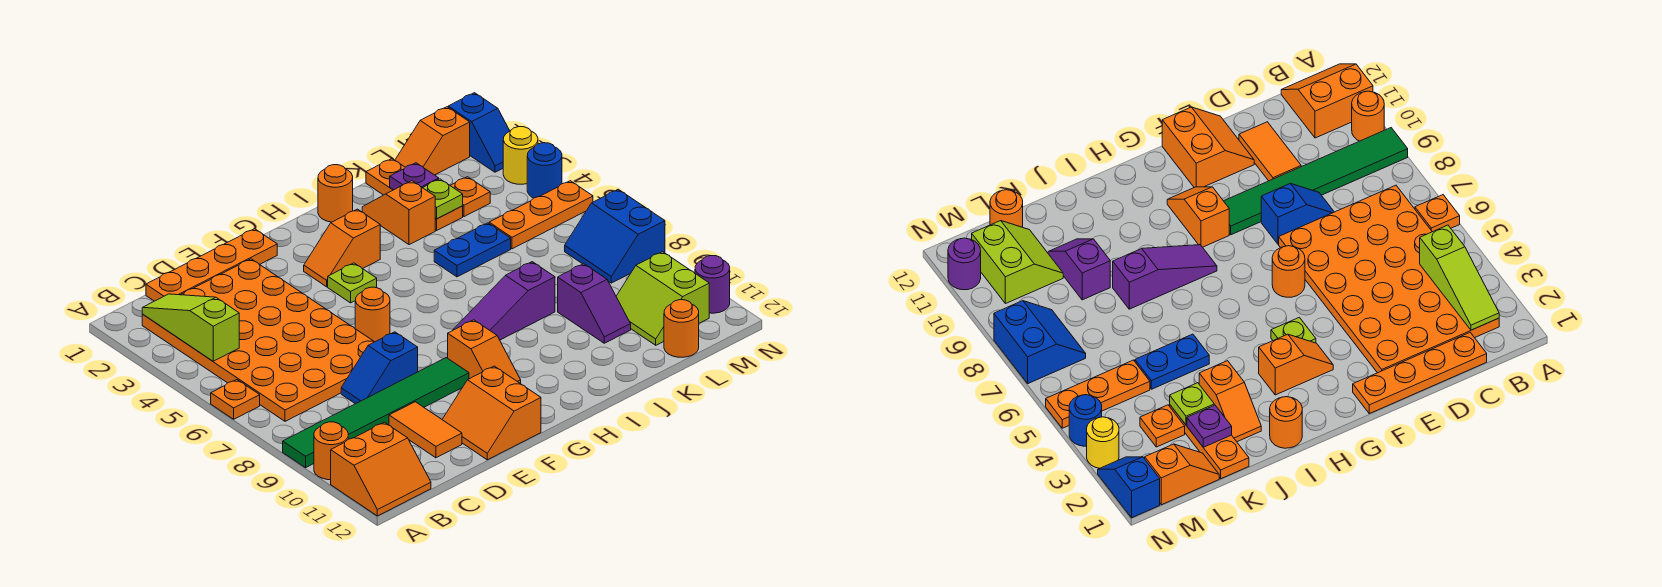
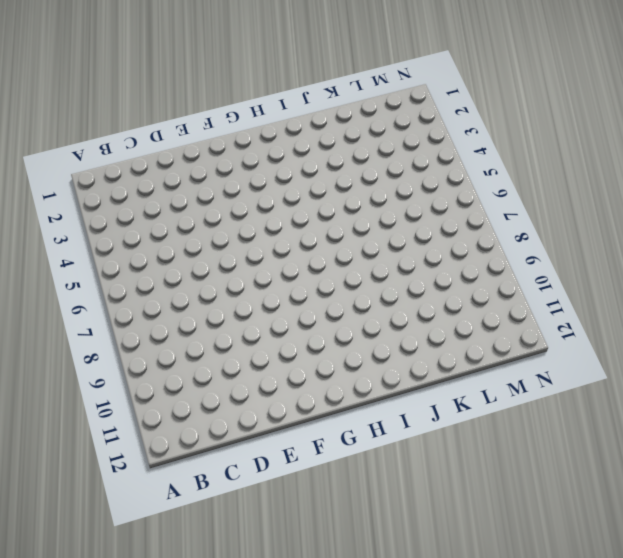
none -> orange plate A6 level 1
none -> green tile A9:F9 level 1
none -> orange round brick A10 level 1
none -> orange slope A11:B12 level 1 top 11

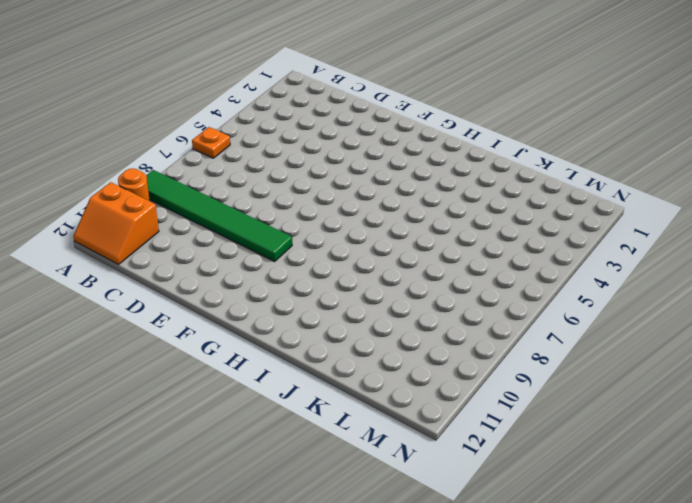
none -> orange plate B2:E7 level 1
none -> orange plate C1:F1 level 1
none -> blue slope D8:E8 level 1 top E
none -> orange tile D10:D11 level 1

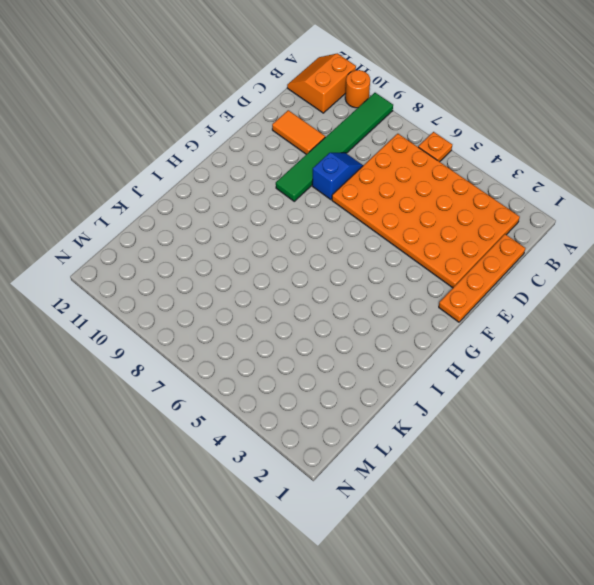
none -> orange slope E11:F12 level 1 top F
none -> orange round brick F6 level 1
none -> orange slope G3:H3 level 1 top H
none -> lime plate G4 level 1

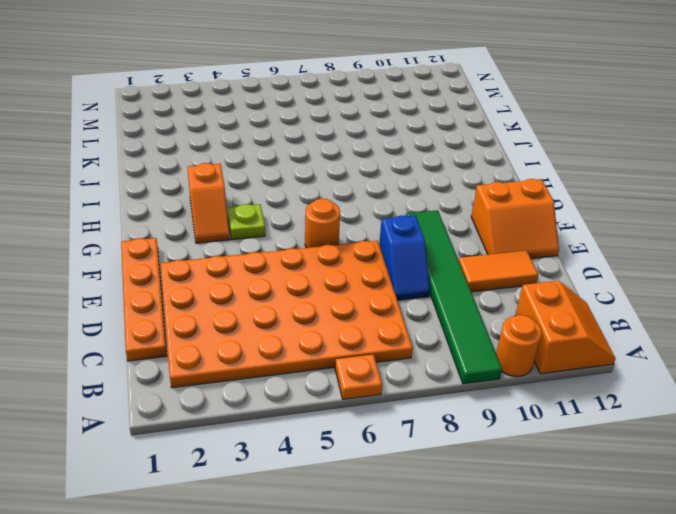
none -> orange slope G9:G10 level 1 top 9
none -> purple slope H8:J8 level 1 top J
none -> orange round brick I1 level 1
none -> orange slope J2:J3 level 1 top 3

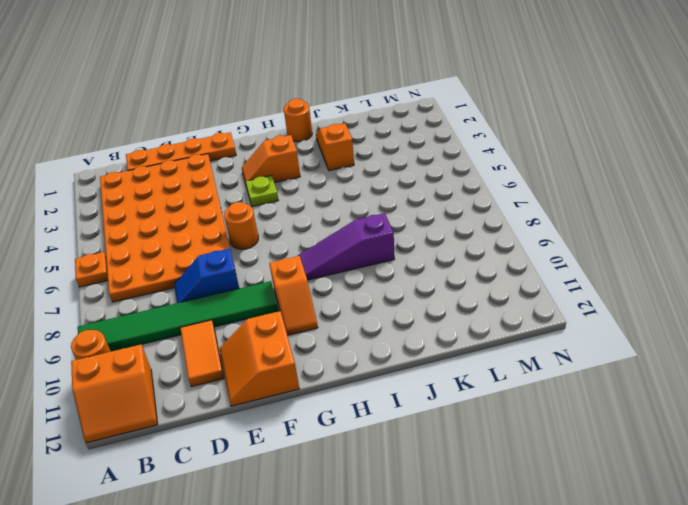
none -> blue plate J5:K5 level 1
none -> orange plate K1:K3 level 1
none -> purple slope K9:K10 level 1 top 9
none -> orange slope L1:M1 level 1 top M

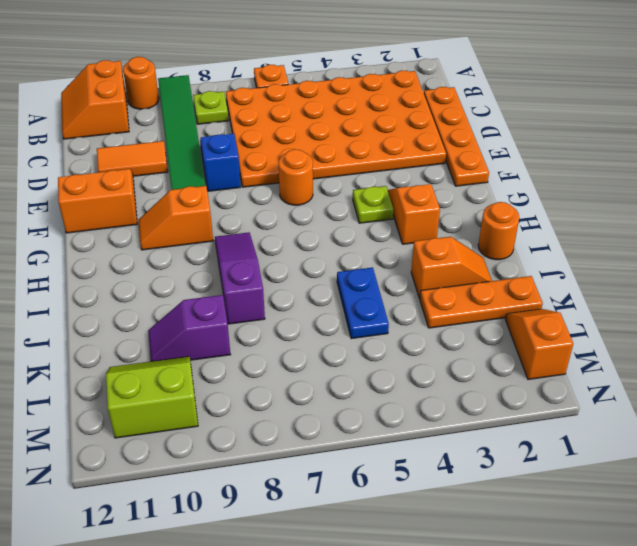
lime plate B8 level 1 -> lime plate K3 level 2
none -> orange plate L3 level 1
none -> orange plate L5:N5 level 1
none -> orange round brick L12 level 1
none -> blue slope M7:N8 level 1 top N

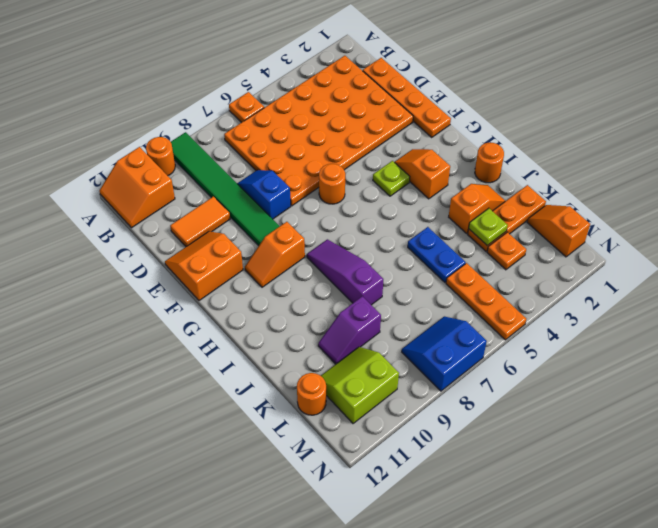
none -> blue slope N1:N2 level 1 top 1
none -> yellow round brick N3 level 1
none -> blue round brick N4 level 1
none -> purple round brick N11 level 1

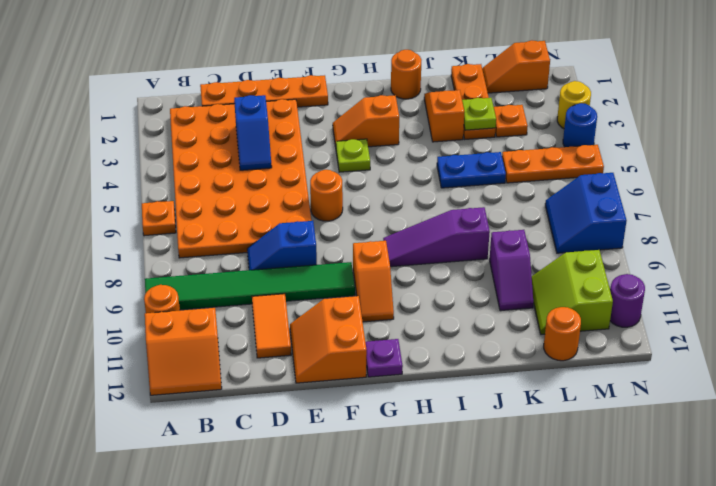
blue slope D3:D4 level 2 top 3 -> blue slope N1:N2 level 1 top 1
purple plate G12 level 1 -> purple plate K2 level 2
none -> lime slope B2:B4 level 2 top 4

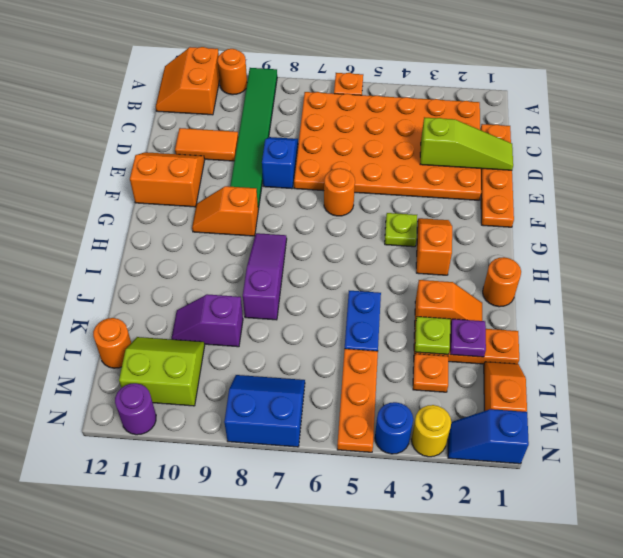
lime slope D1:D3 level 2 top 3 -> lime slope B2:B4 level 2 top 4

